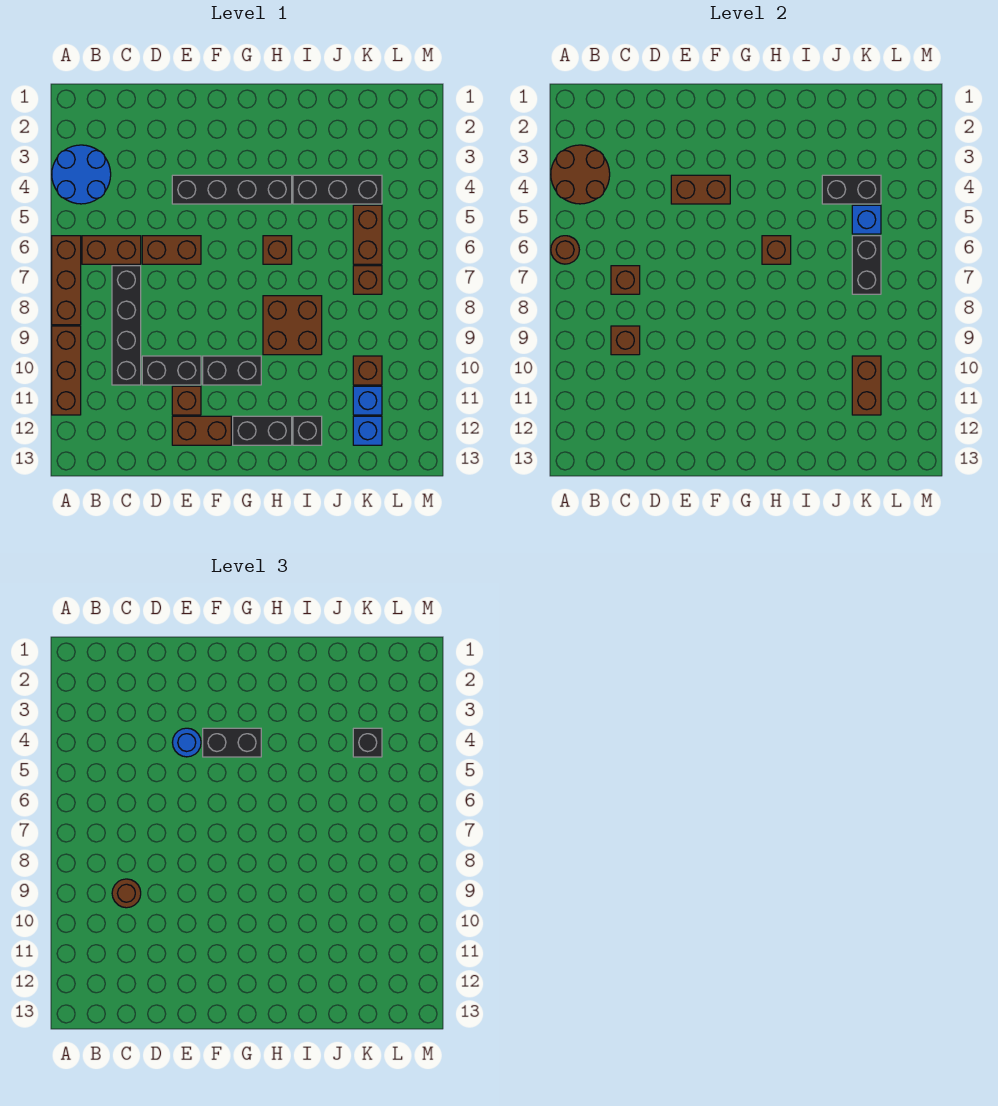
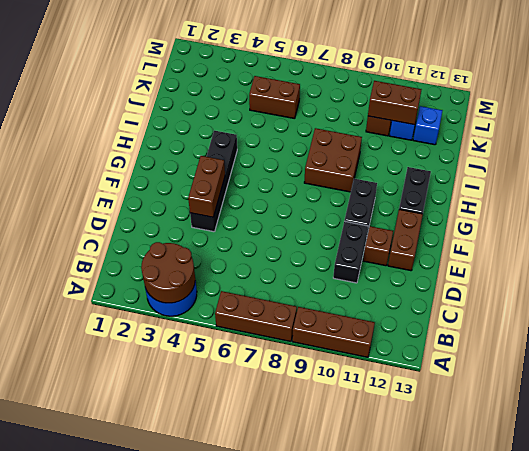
none -> brown brick B6:C6 level 1
none -> black brick C7:C10 level 1
none -> brown brick D6:E6 level 1
none -> brown brick H6 level 1

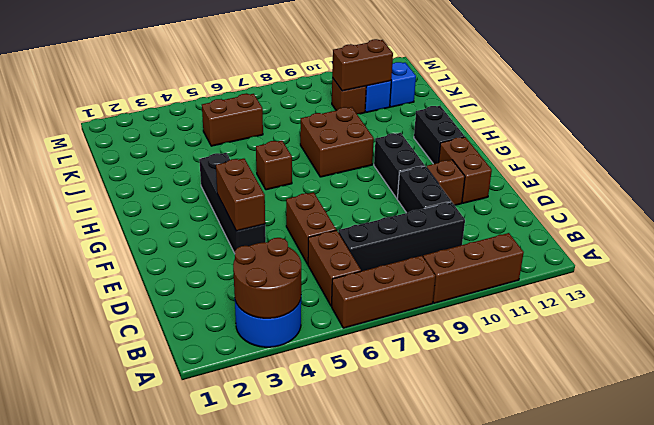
none -> black brick I4:K4 level 1
none -> black brick I12 level 1
none -> brown brick K7 level 1
none -> brown round brick A6 level 2

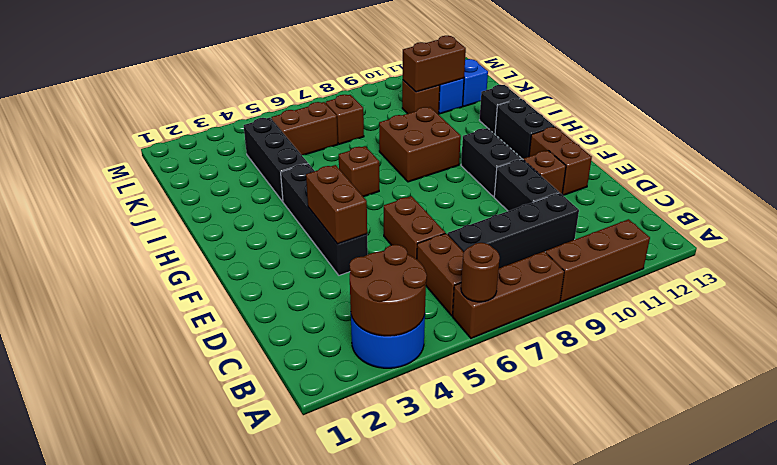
none -> brown brick C7 level 2
none -> brown brick C9 level 2
none -> brown brick H6 level 2
none -> black brick J4:K4 level 2

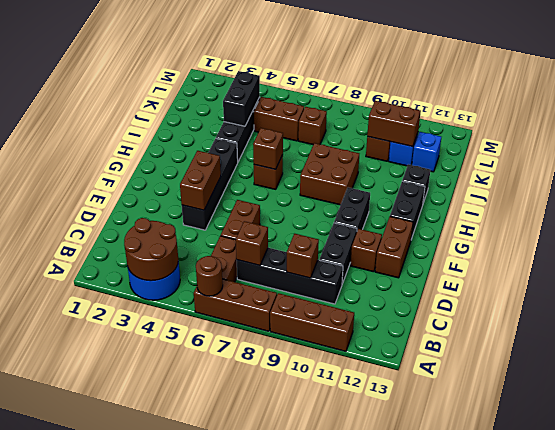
none -> blue brick K5 level 2
none -> black brick K6:K7 level 2
none -> brown round brick C9 level 3
none -> blue round brick E4 level 3

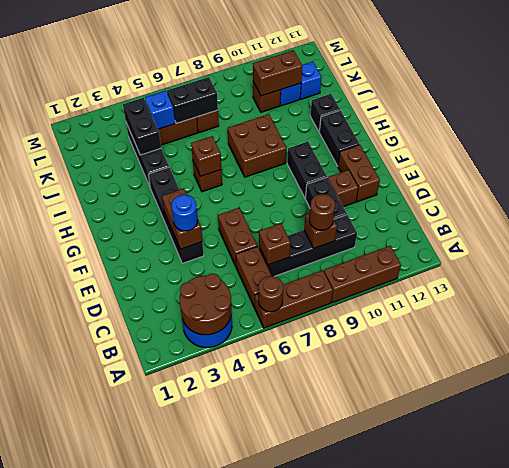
none -> black brick F4:G4 level 3
none -> black brick K4 level 3

